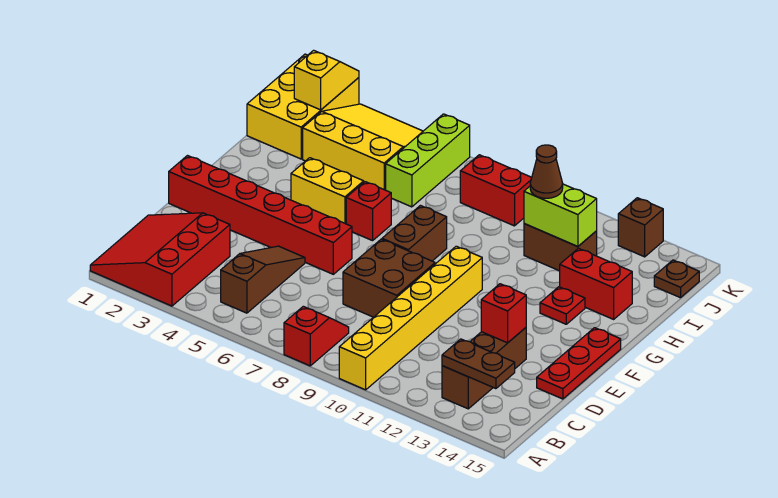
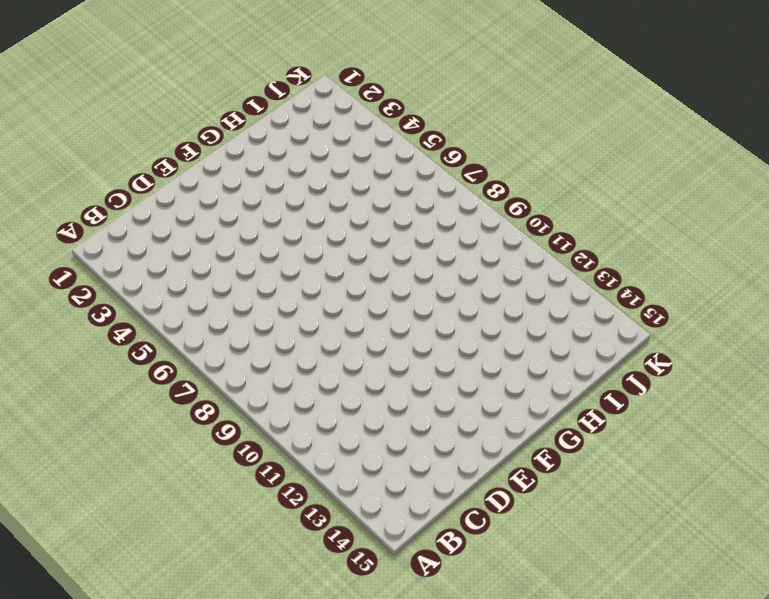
none -> red slope A1:C3 level 1 top 3
none -> red slope A8:B8 level 1 top A
none -> yellow brick A10:F10 level 1

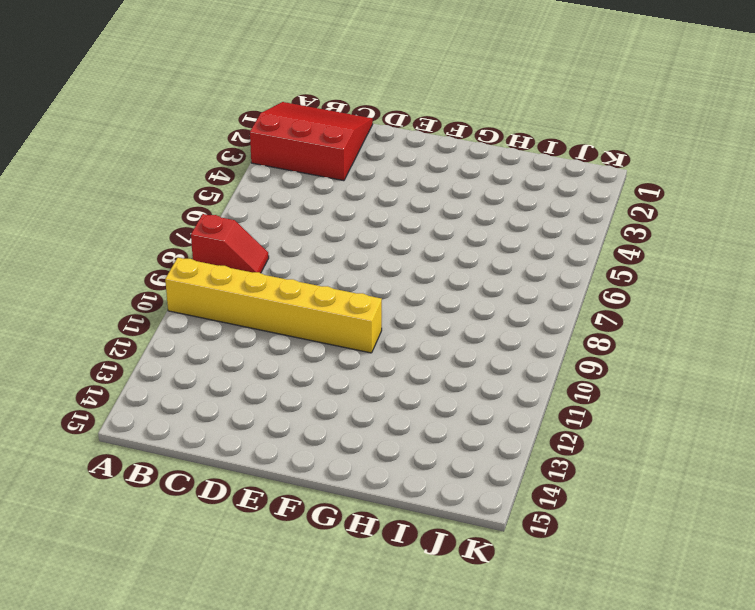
none -> brown slope B5:D5 level 1 top B
none -> brown brick B13:D13 level 1
none -> brown brick D8:E9 level 1

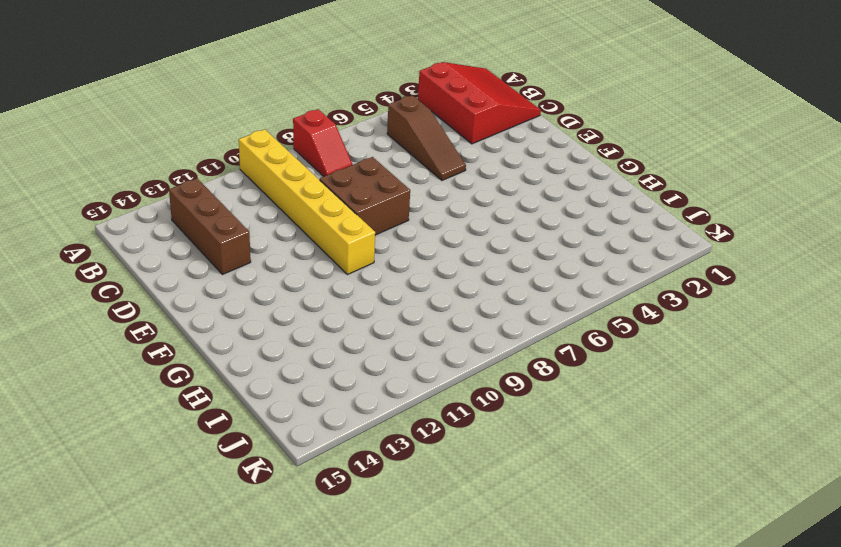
none -> red plate D15:F15 level 1
none -> red brick E1:E6 level 1
none -> brown brick F8:G8 level 1

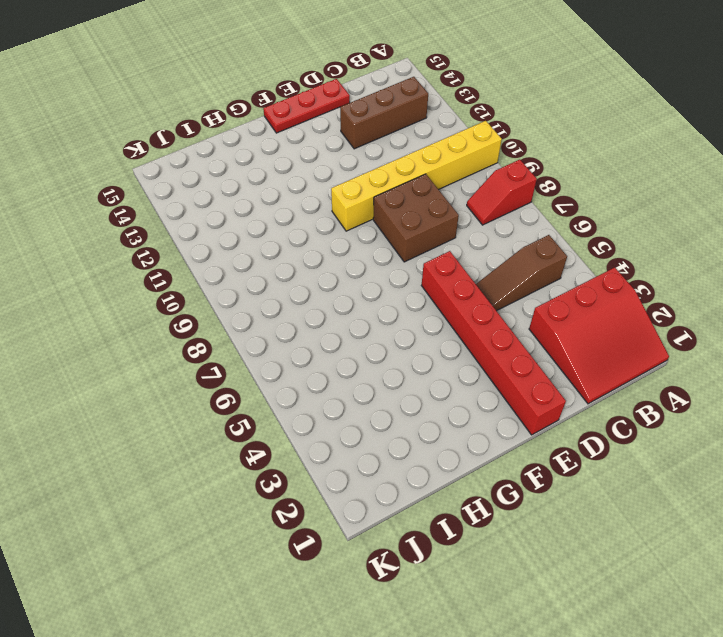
none -> brown brick F8:G8 level 1
none -> yellow brick G4:G5 level 1
none -> red brick G6 level 1

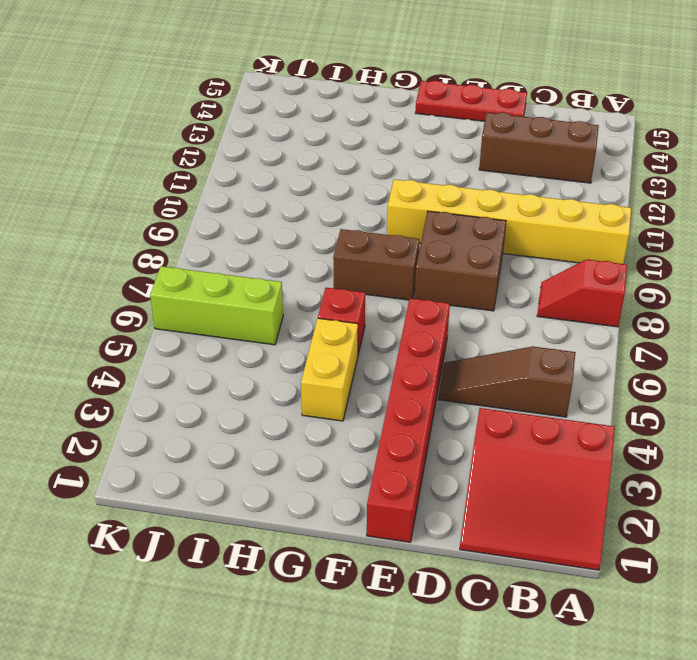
none -> red plate G13 level 1
none -> red brick H13:H14 level 1
none -> yellow brick I1:K2 level 1

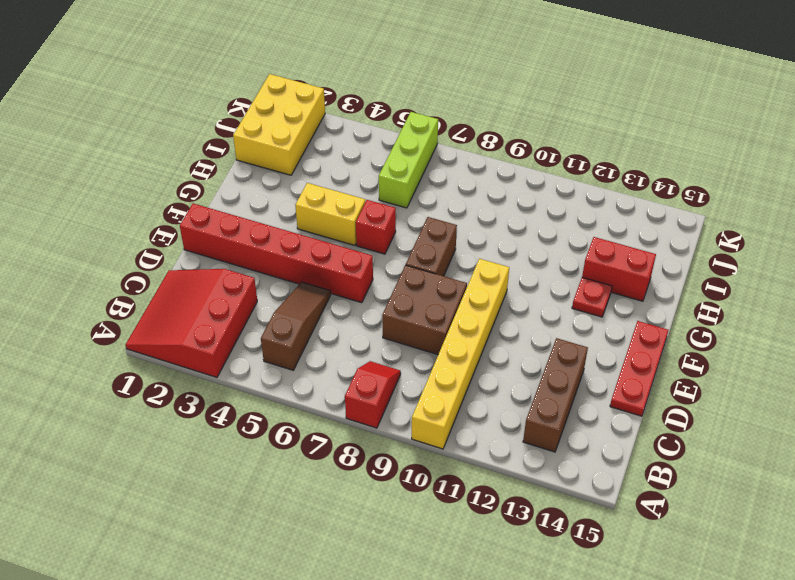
none -> yellow slope I3:K5 level 1 top I
none -> brown brick I11:I12 level 1
none -> red brick J8:J9 level 1

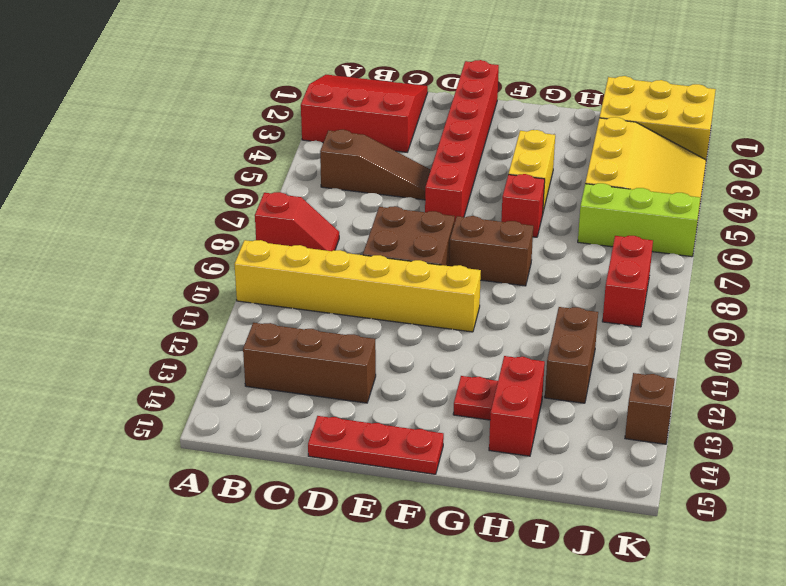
none -> brown plate J15 level 1
none -> brown plate B13:B14 level 2
none -> red brick D13 level 2

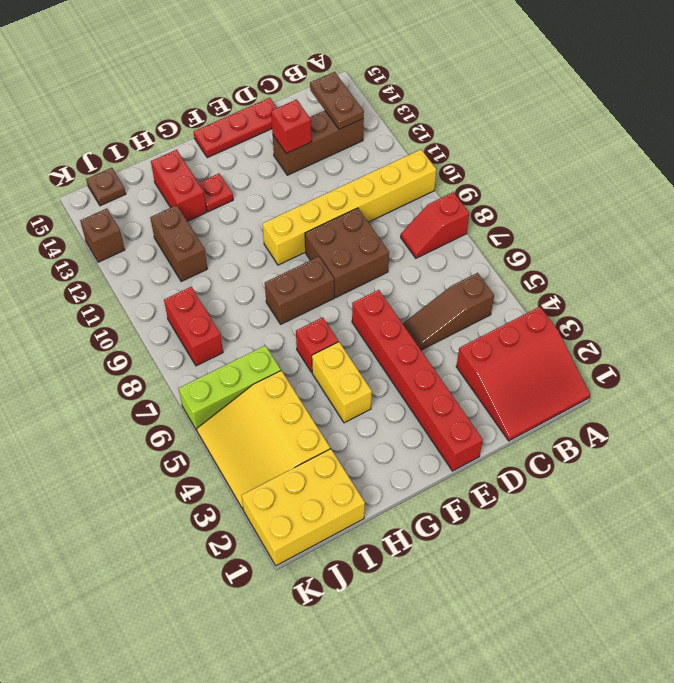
none -> lime brick I11:I12 level 2
none -> yellow slope J2:K2 level 2 top J
none -> brown cone I11 level 3

